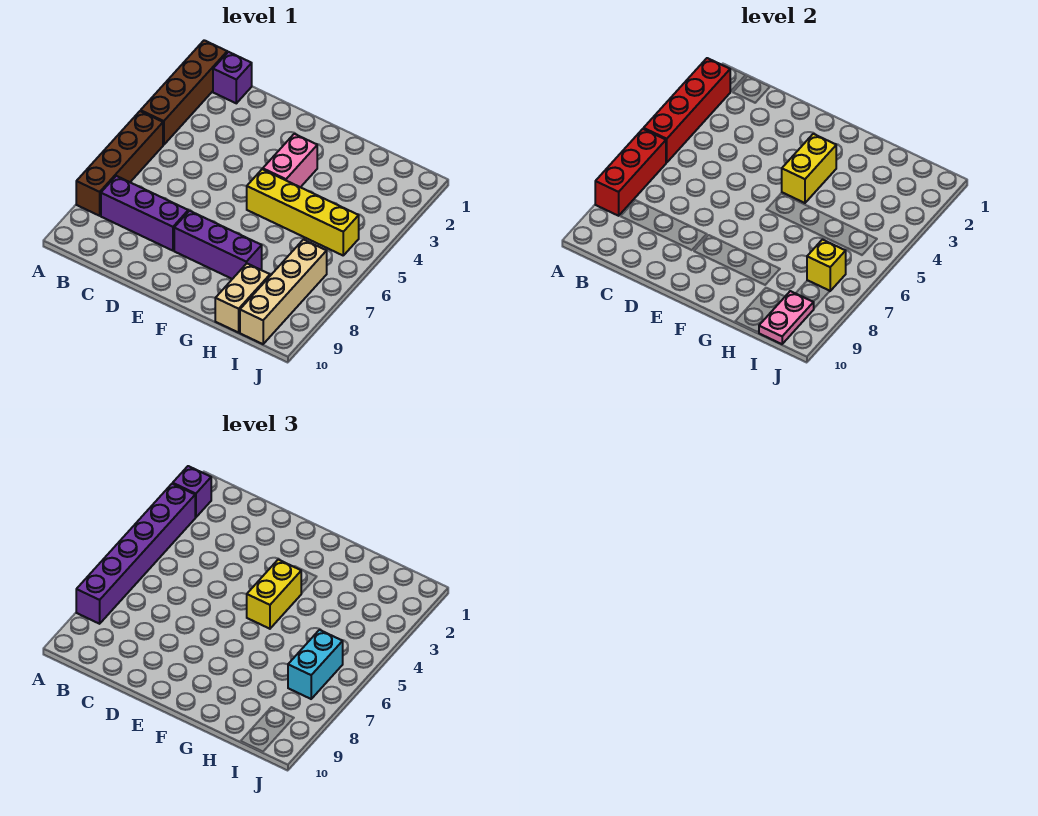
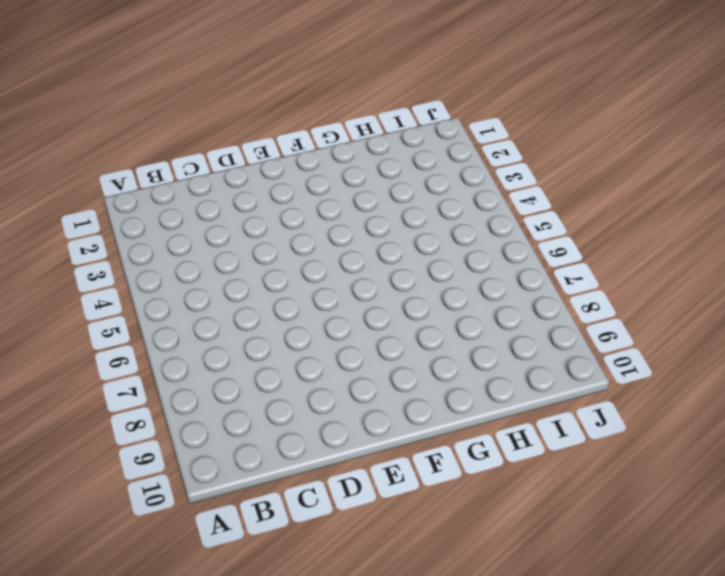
none -> brown brick A1:A4 level 1
none -> brown brick A5:A8 level 1
none -> purple brick B1 level 1

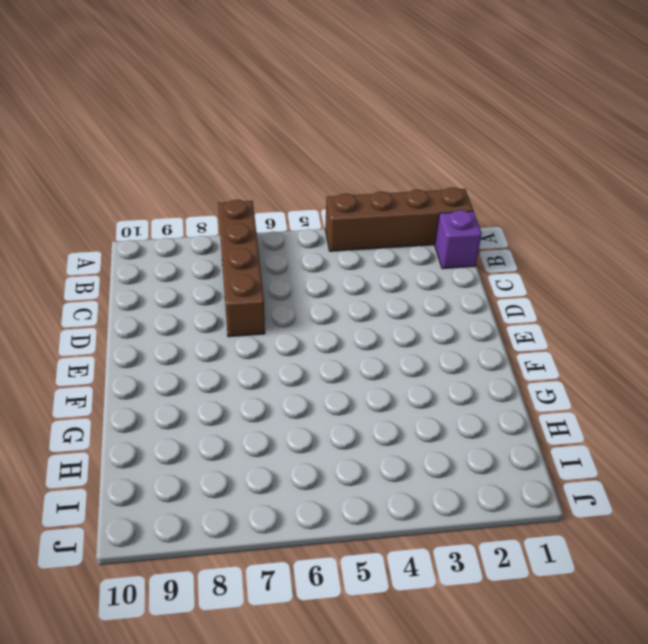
brown brick A7:D7 level 1 -> brown brick A5:A8 level 1
none -> purple brick B8:D8 level 1
none -> purple brick E8:G8 level 1
none -> pink brick F3:F4 level 1

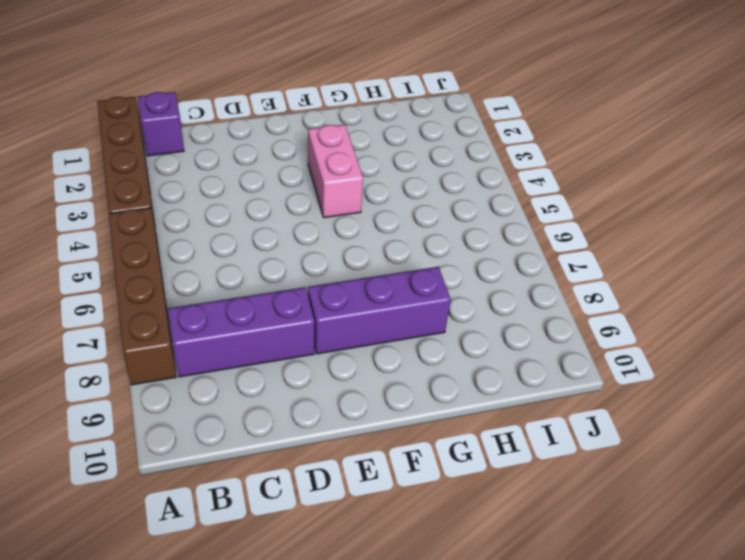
none -> yellow brick F5:I5 level 1
none -> tan brick H9:H10 level 1
none -> tan brick I7:I10 level 1

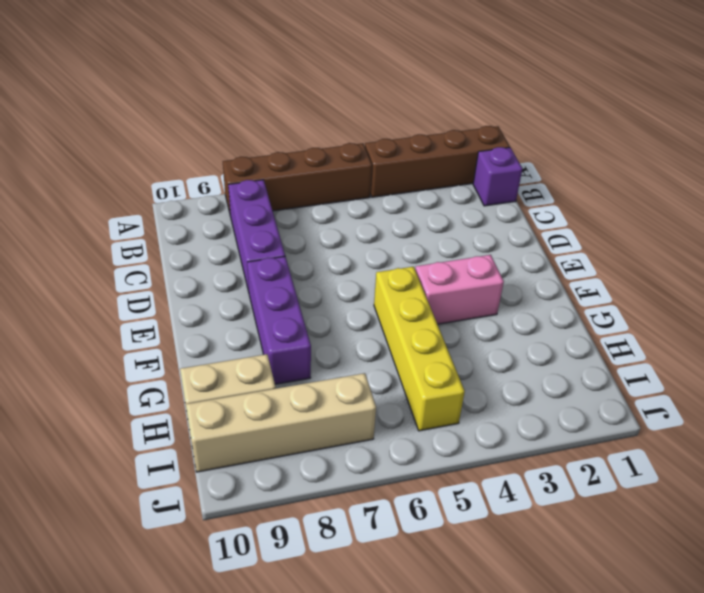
none -> red brick A2:A5 level 2
none -> red brick A6:A8 level 2
none -> yellow brick F3:F4 level 2

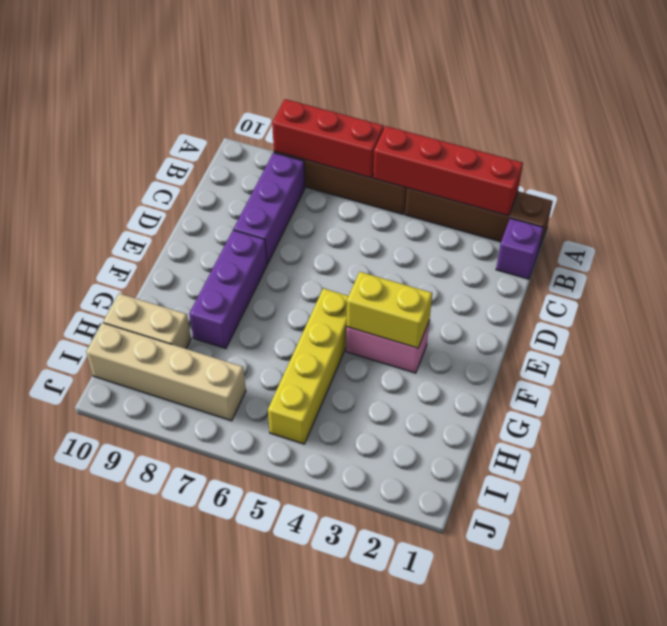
none -> yellow brick I7 level 2
none -> pink plate I9:I10 level 2
none -> purple brick A2 level 3

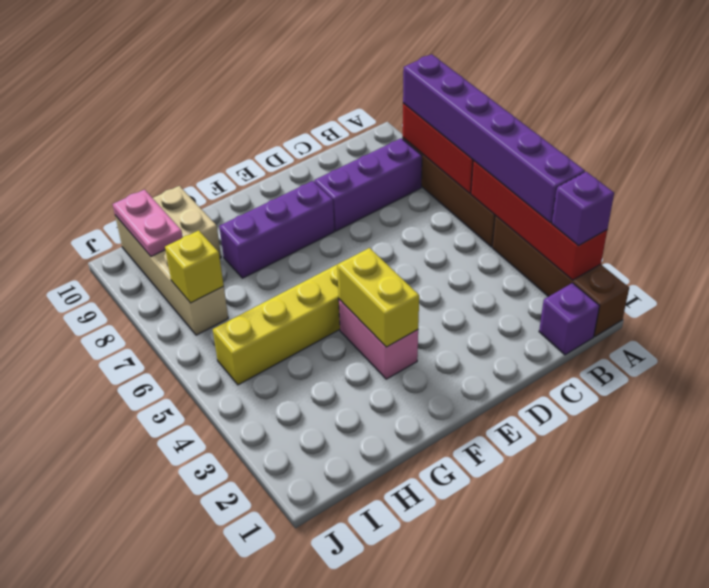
none -> yellow brick F4:F5 level 3
none -> cyan brick I6:I7 level 3

